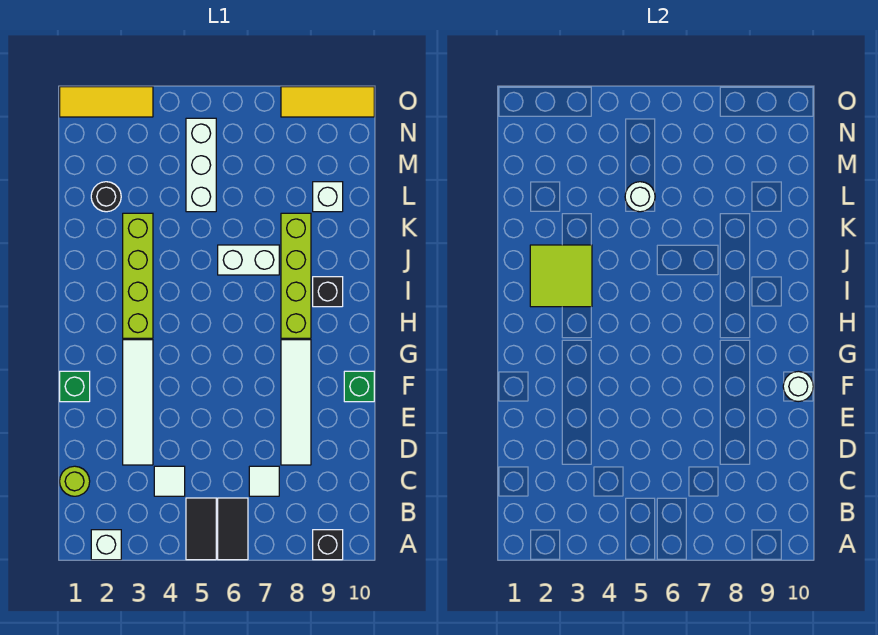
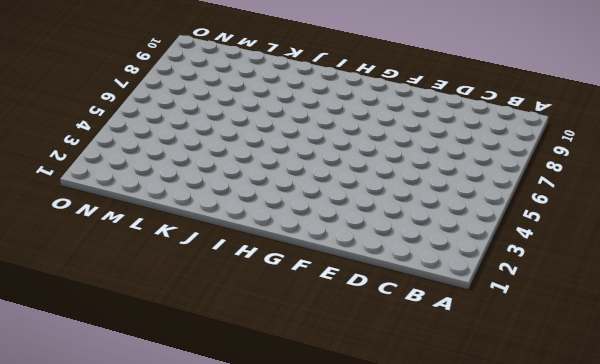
none -> white brick A2 level 1
none -> black tile A5:B5 level 1
none -> black tile A6:B6 level 1

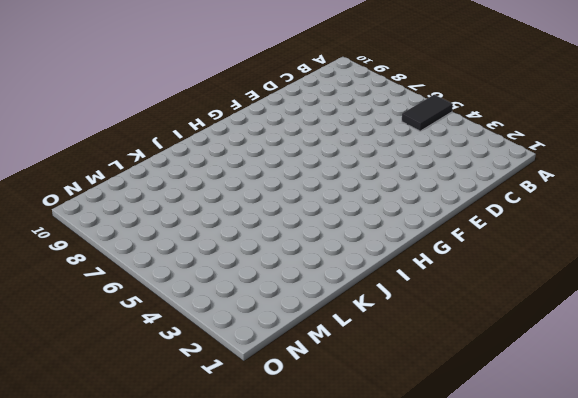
none -> white brick A2 level 1
none -> black tile A6:B6 level 1
none -> black brick A9 level 1

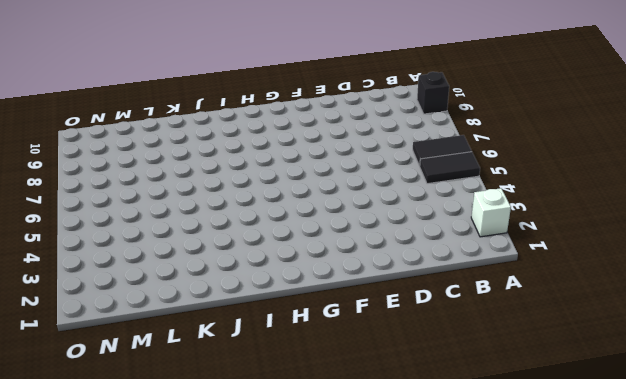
none -> lime round brick C1 level 1
none -> white tile C4 level 1
none -> white tile C7 level 1

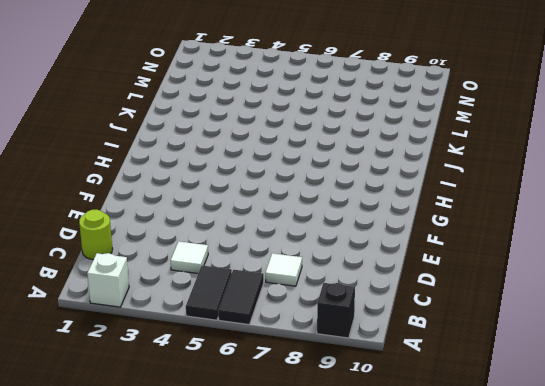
none -> white tile D3:G3 level 1
none -> white tile D8:G8 level 1
none -> green brick F1 level 1

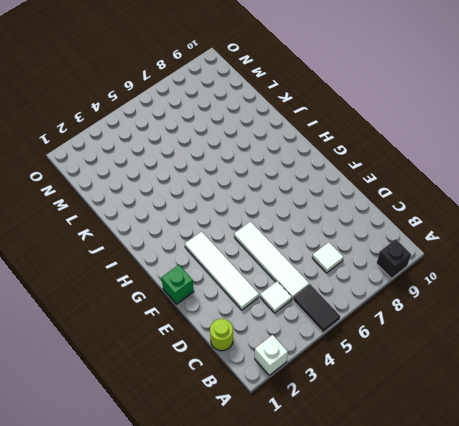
white tile C5:F5 level 1 -> white tile D8:G8 level 1
none -> black tile A6:B6 level 1
none -> green brick F10 level 1
none -> lime brick H3:K3 level 1

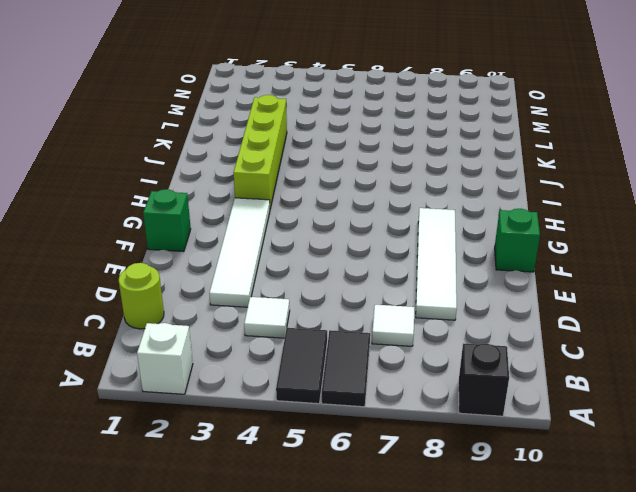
none -> lime brick H8:K8 level 1
none -> black brick I9 level 1
none -> white brick J6:J7 level 1

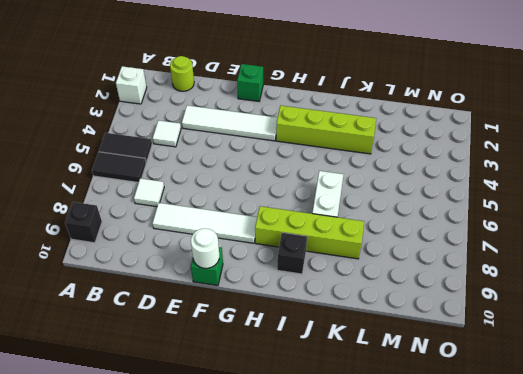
none -> black round brick L2 level 1
none -> white brick L5:N5 level 1
none -> white brick L9 level 1

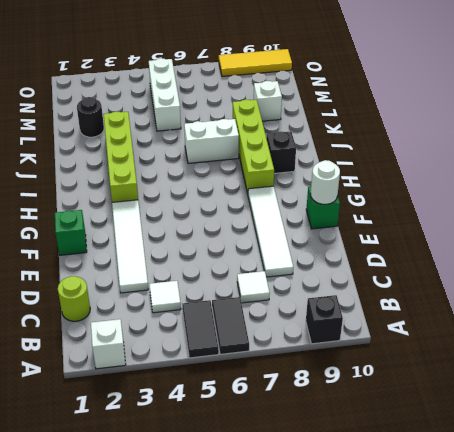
none -> yellow tile O1:O3 level 1
none -> lime tile I2:J3 level 2
none -> white round brick L5 level 2

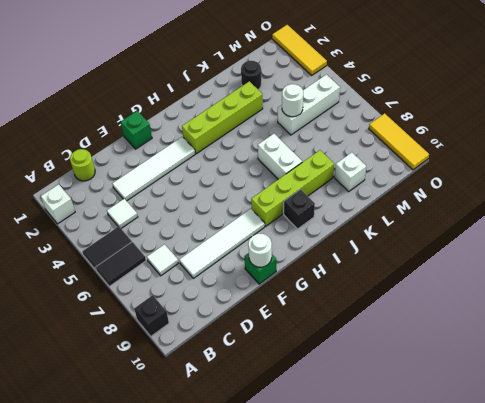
none -> lime tile I2:J3 level 2

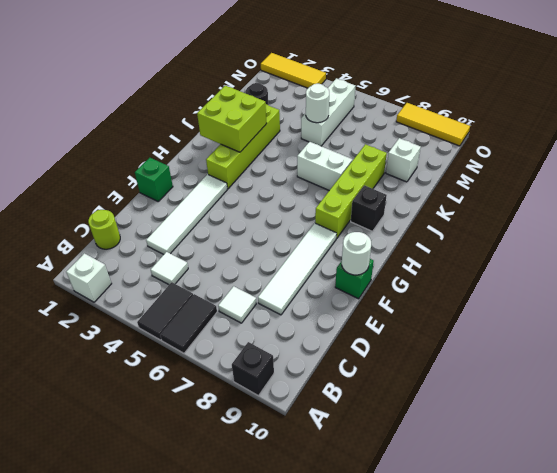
lime brick I2:J3 level 2 -> lime tile I2:J3 level 2

